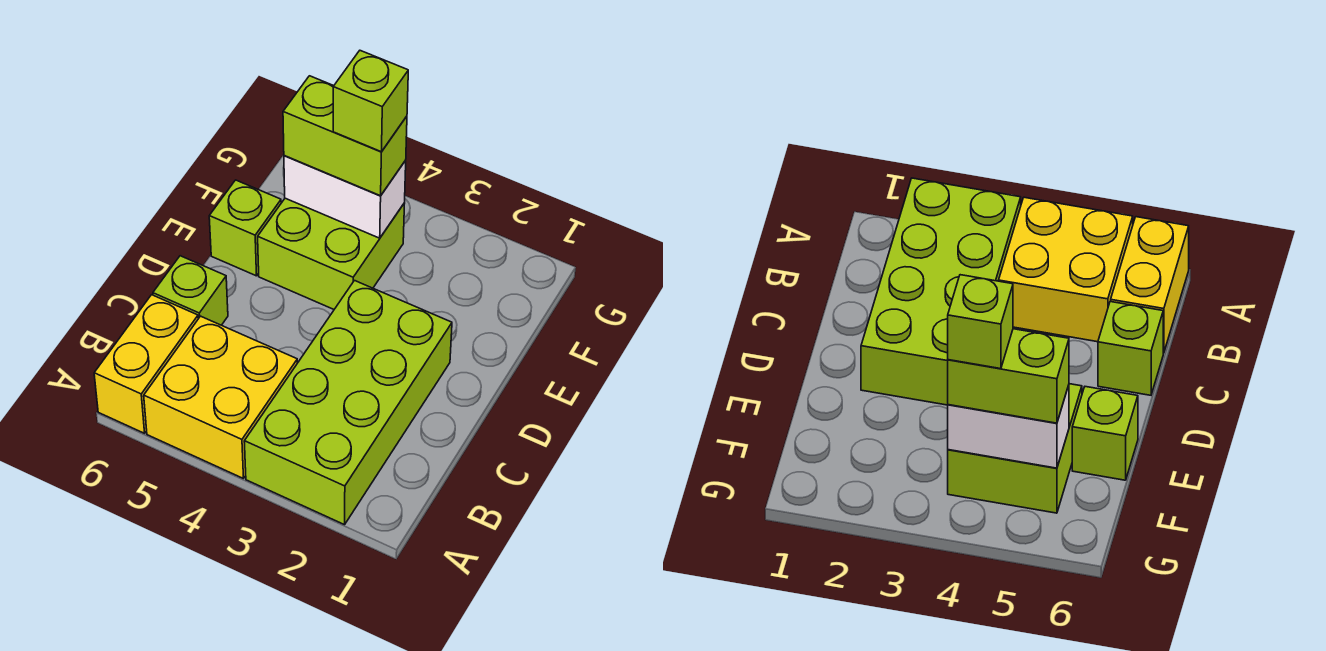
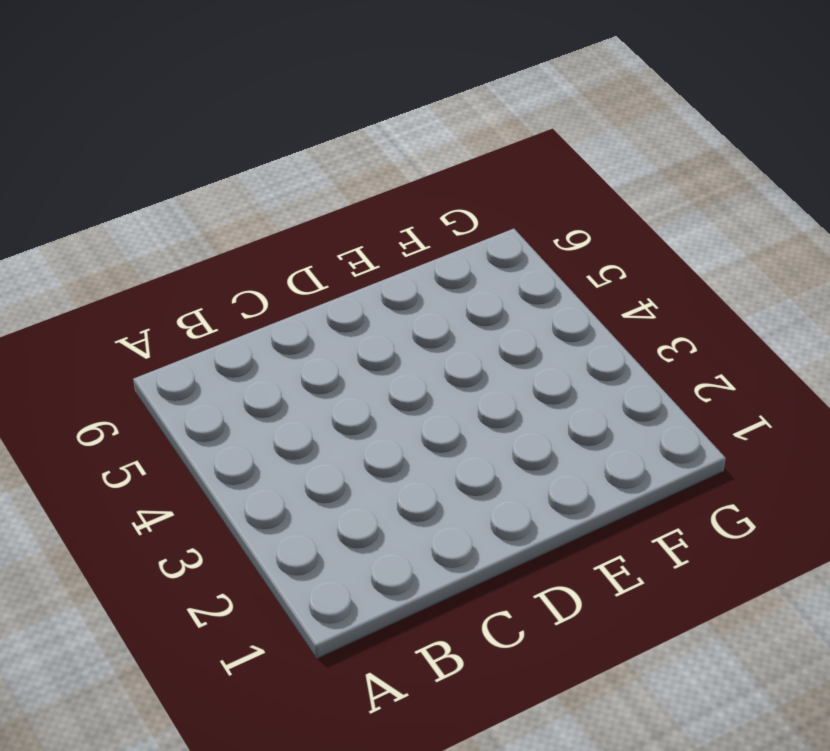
none -> lime brick A2:D3 level 1
none -> yellow brick A4:B5 level 1

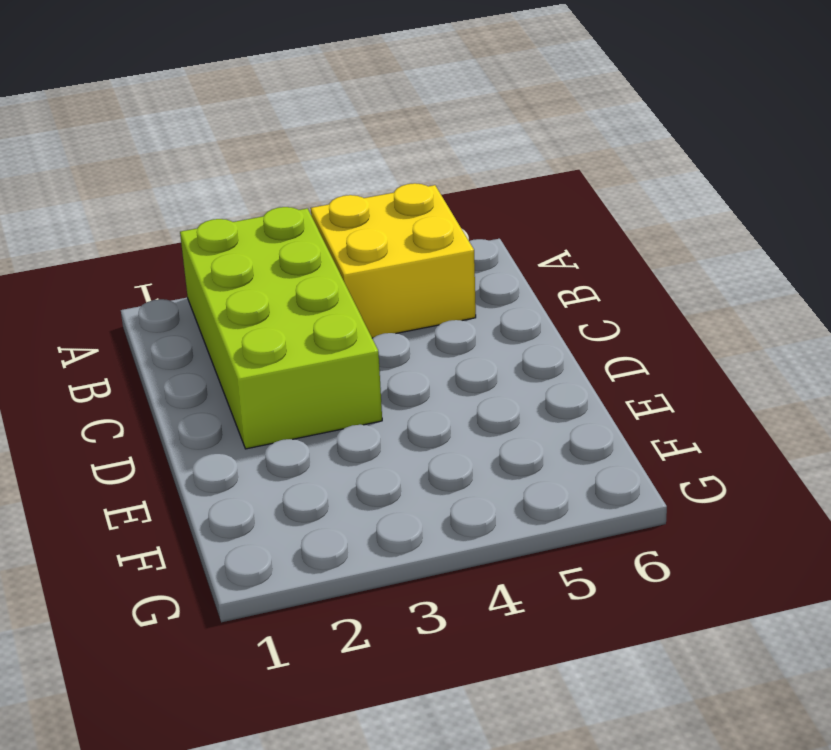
none -> yellow brick A6:B6 level 1
none -> lime brick C6 level 1

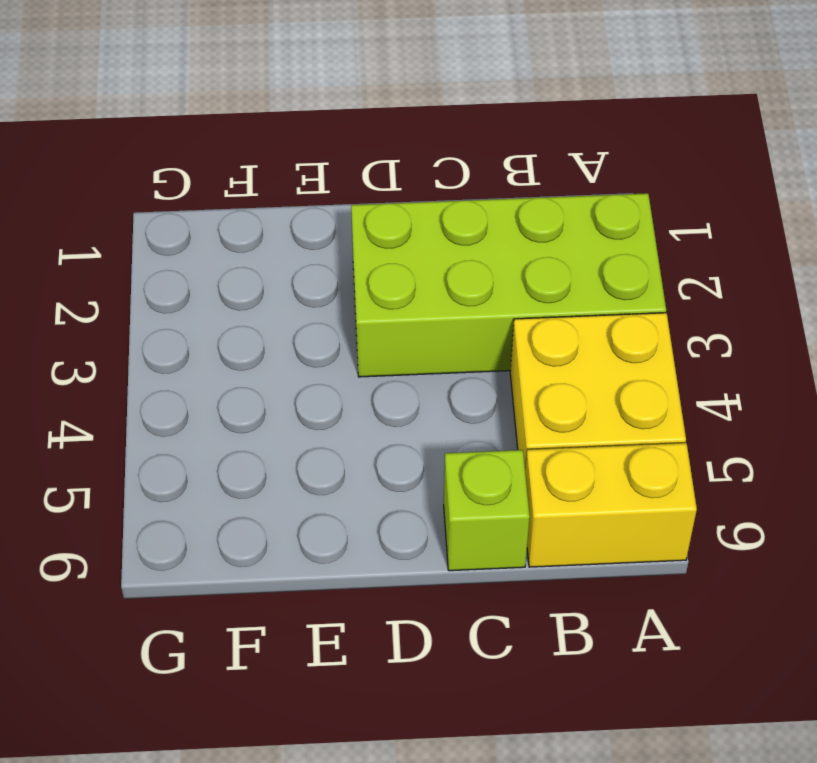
none -> lime brick E4:F5 level 1
none -> lime brick E6 level 1

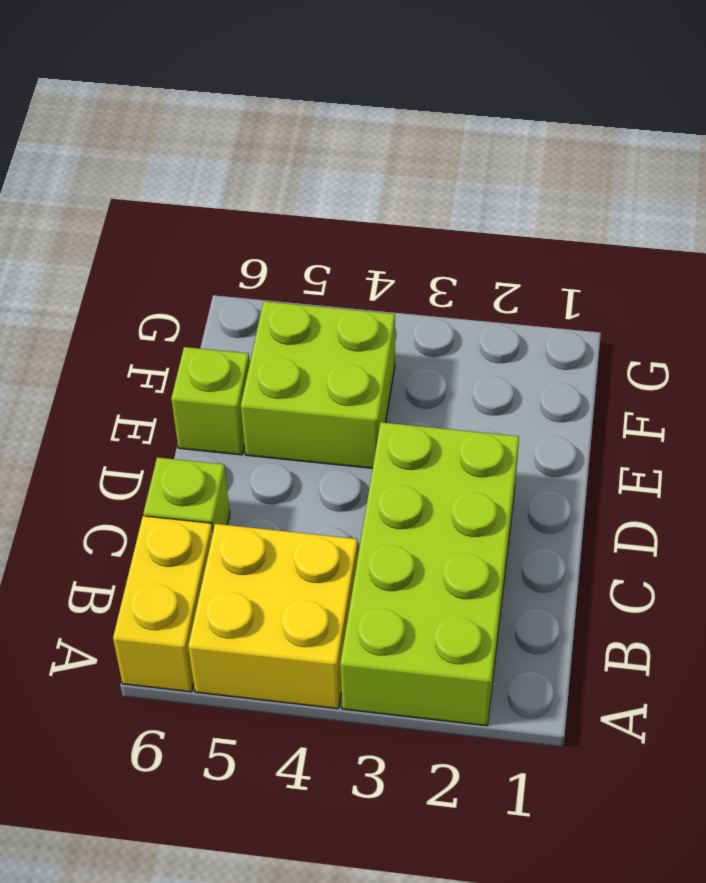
none -> white brick F4:F5 level 2
none -> lime brick F4:F5 level 3

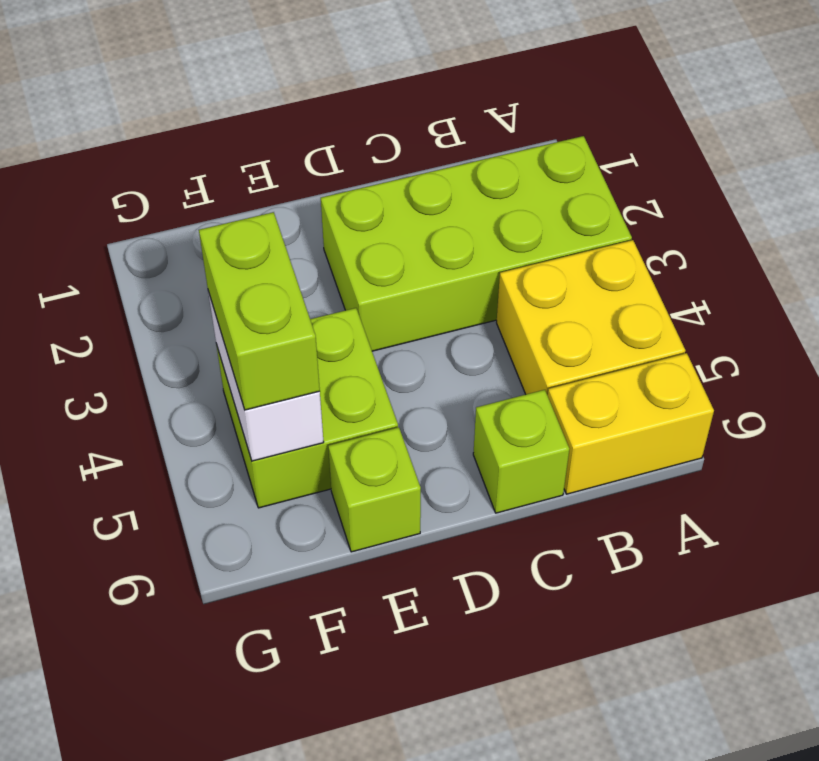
none -> lime brick F4 level 4

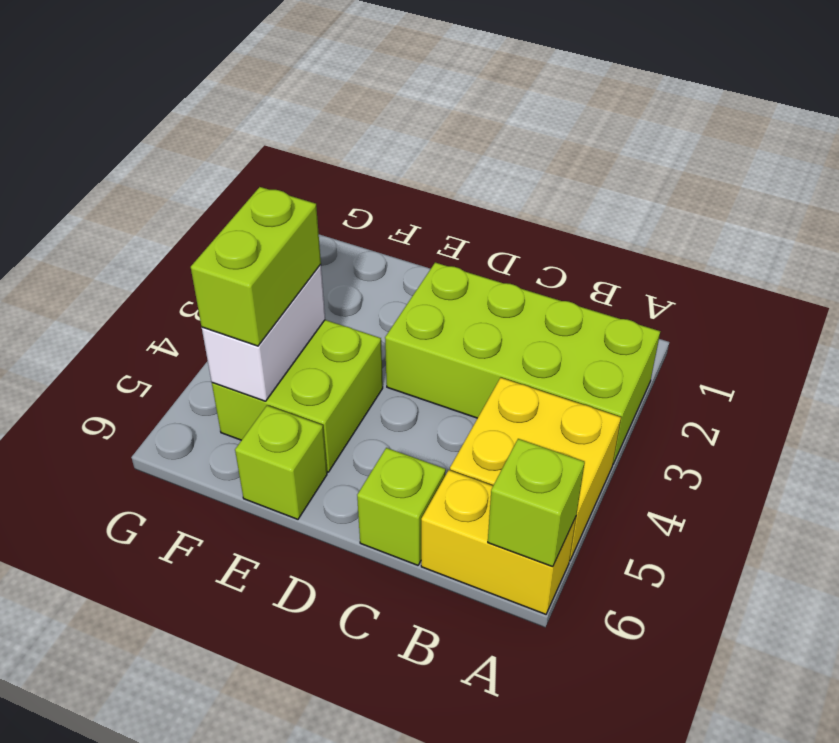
lime brick A6 level 2 -> lime brick F4 level 4

